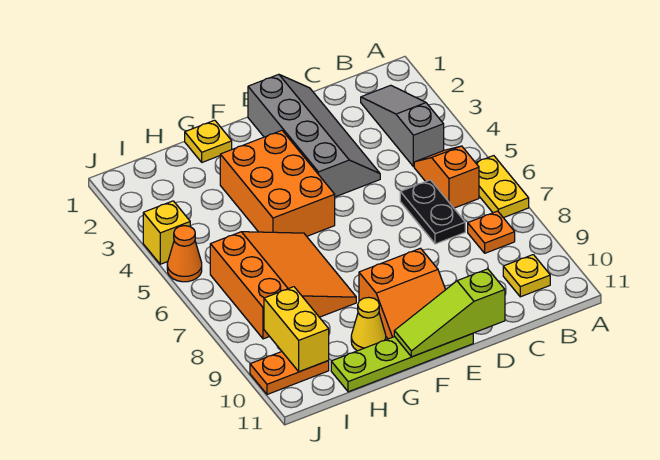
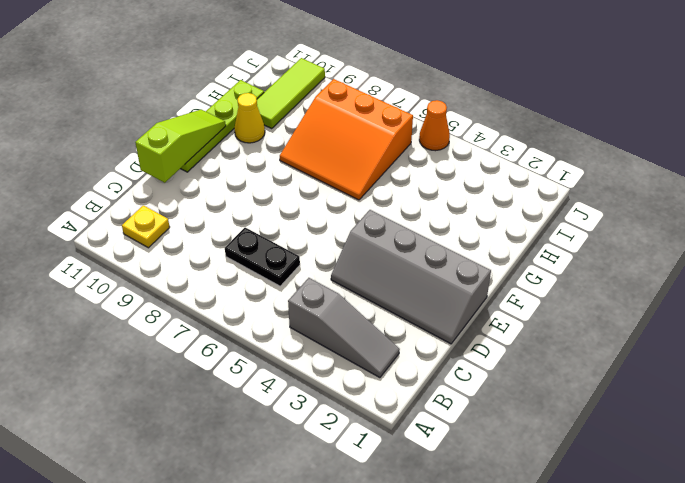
lime tile H10:J10 level 1 -> orange plate I10:J10 level 1
none -> yellow plate A6:A7 level 1
none -> orange slope B5:B6 level 1 top 6
none -> orange plate B8 level 1

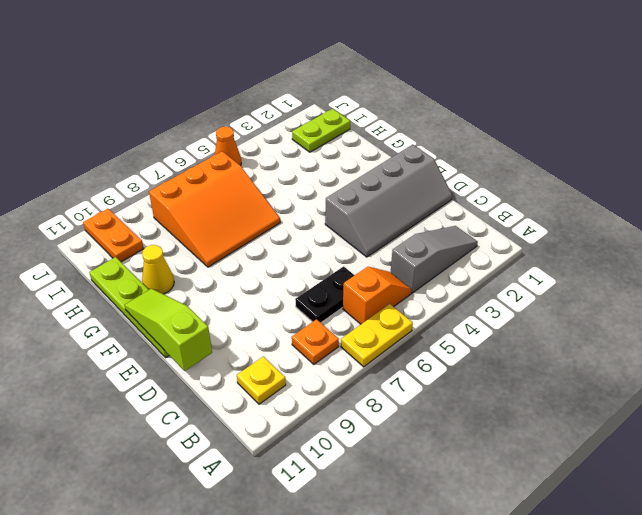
lime plate I1:I2 level 1 -> none
none -> orange slope E9:F10 level 1 top 9
none -> orange brick F3:G5 level 1
none -> yellow plate G1 level 1

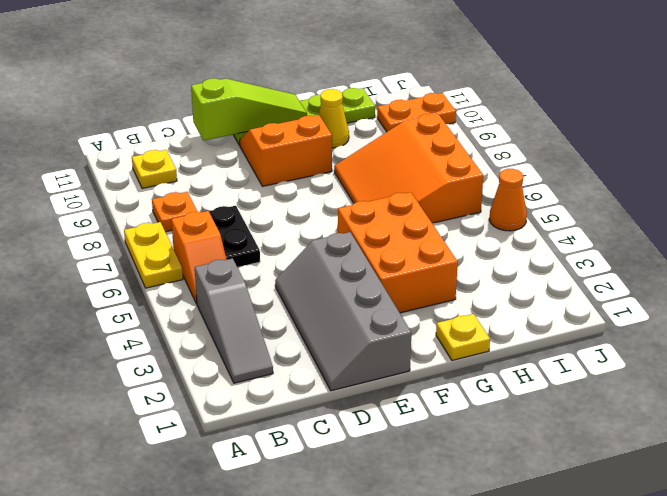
none -> yellow brick J4 level 1
none -> yellow brick I9:I10 level 2

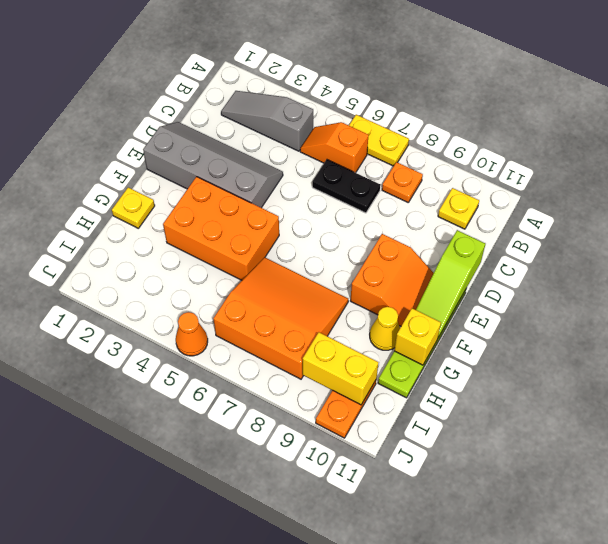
yellow brick G11 level 2 -> yellow brick J4 level 1

